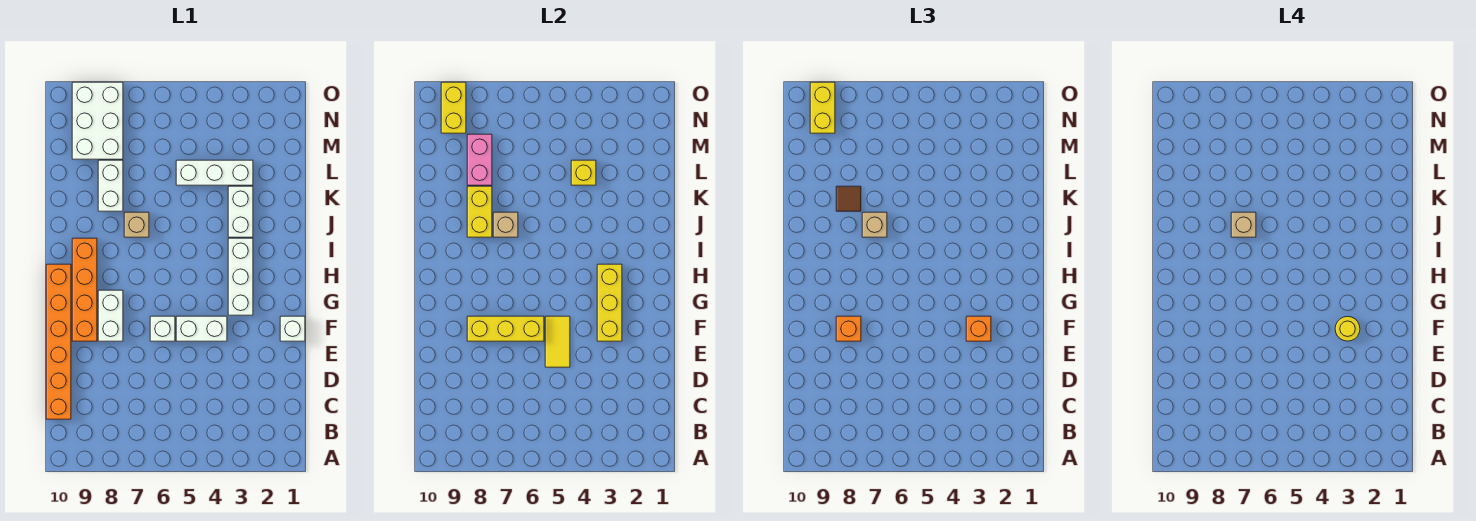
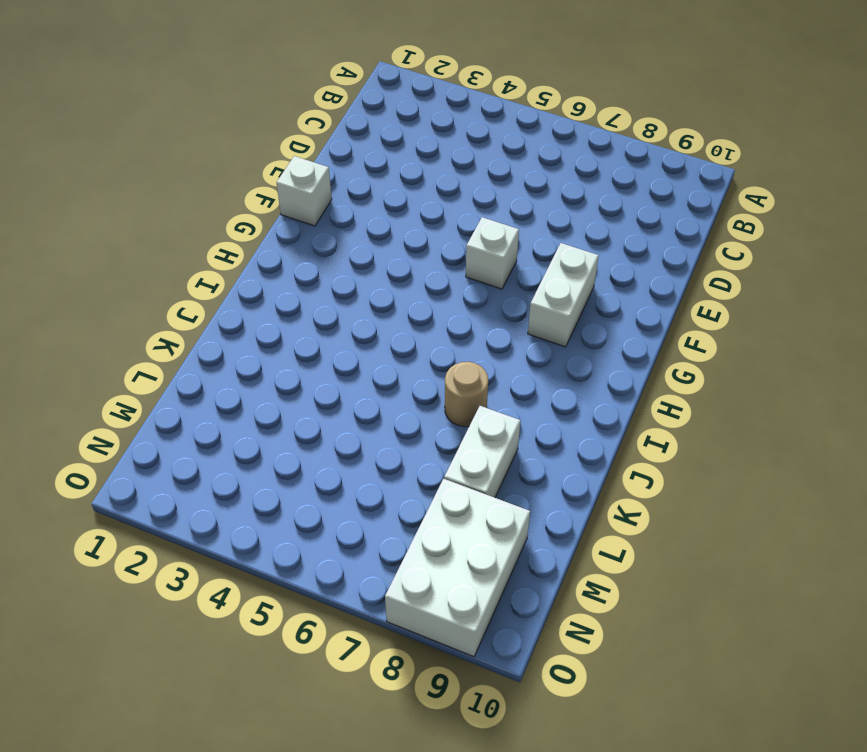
tan round brick J7 level 1 -> tan brick J7 level 1
none -> orange brick C10:H10 level 1
none -> white brick F4:F5 level 1
none -> orange brick F9:I9 level 1

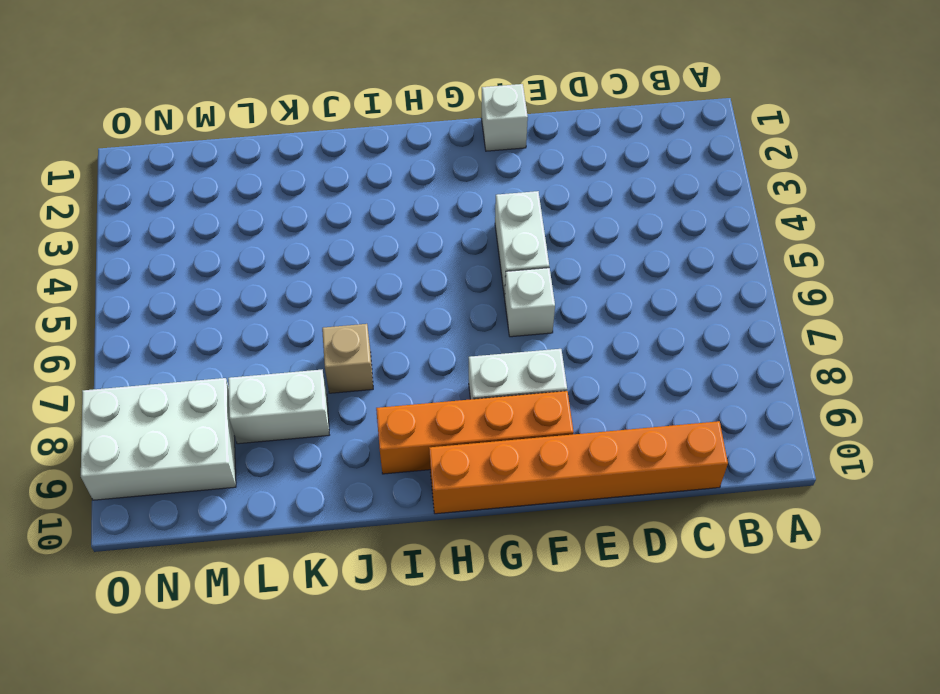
none -> white brick G3:I3 level 1
none -> white brick J3:K3 level 1
none -> white brick L3:L5 level 1

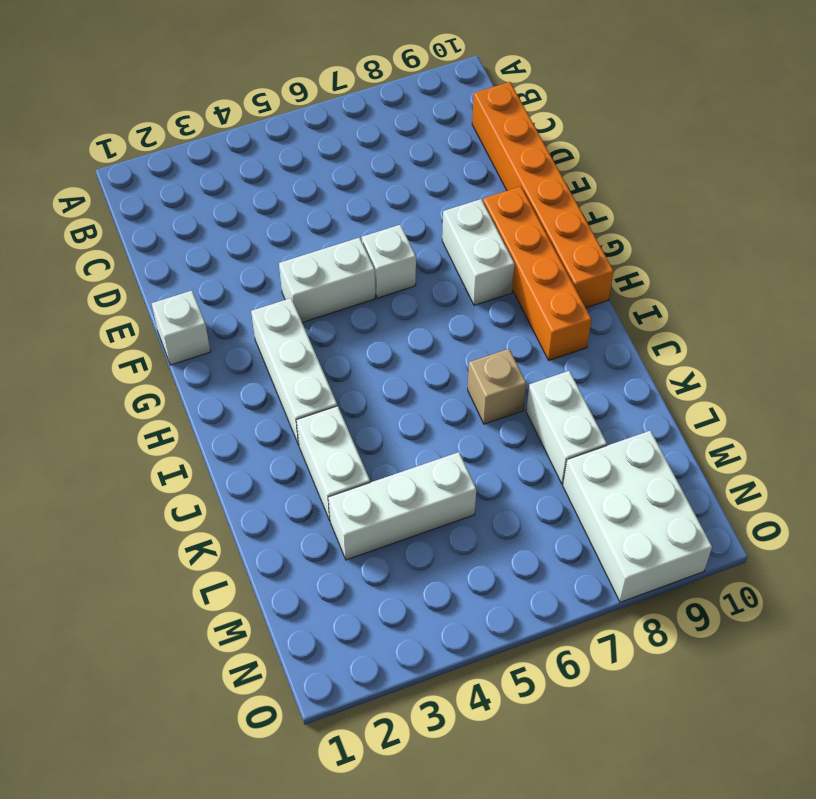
none -> yellow tile E5:F5 level 2
none -> yellow brick F3:H3 level 2
none -> yellow brick F6:F8 level 2

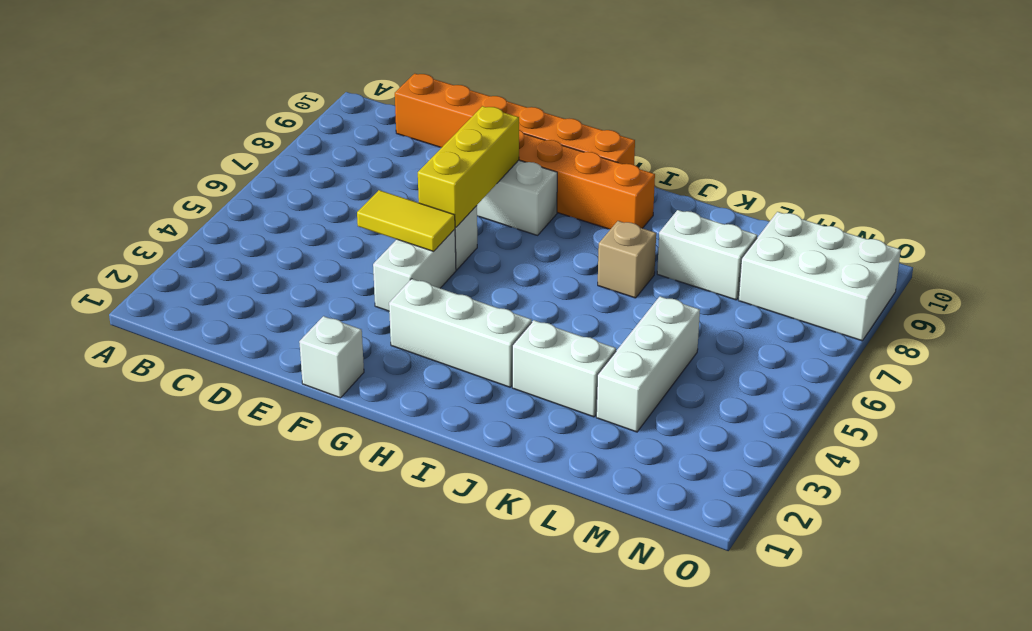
none -> yellow brick F3:H3 level 2
none -> tan brick J7 level 2
none -> yellow brick J8:K8 level 2

